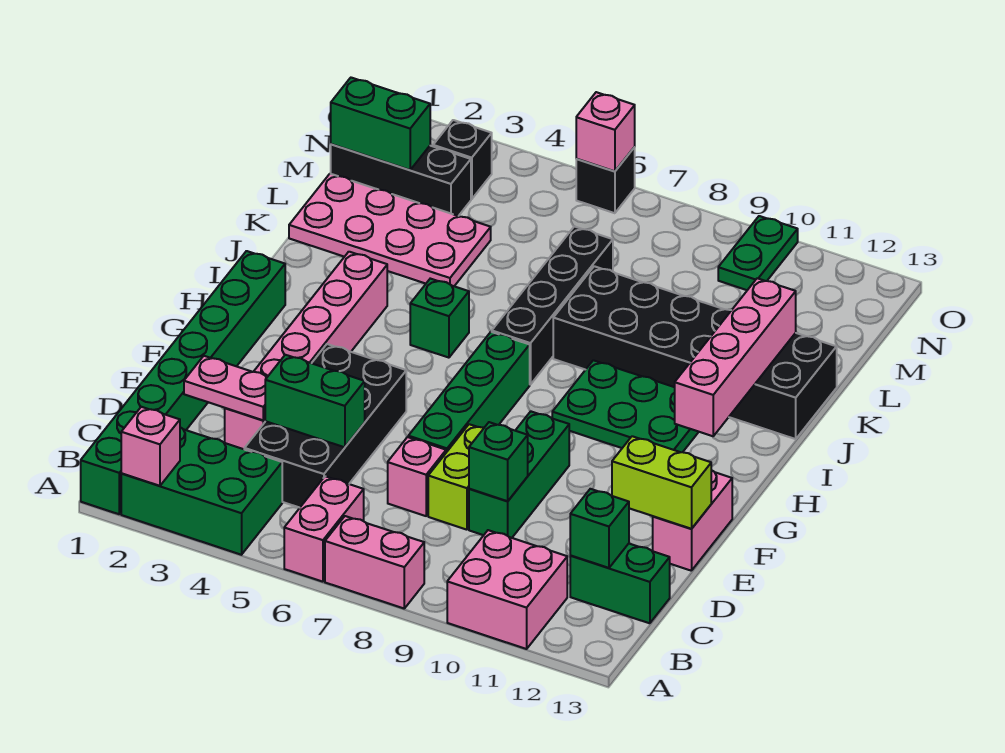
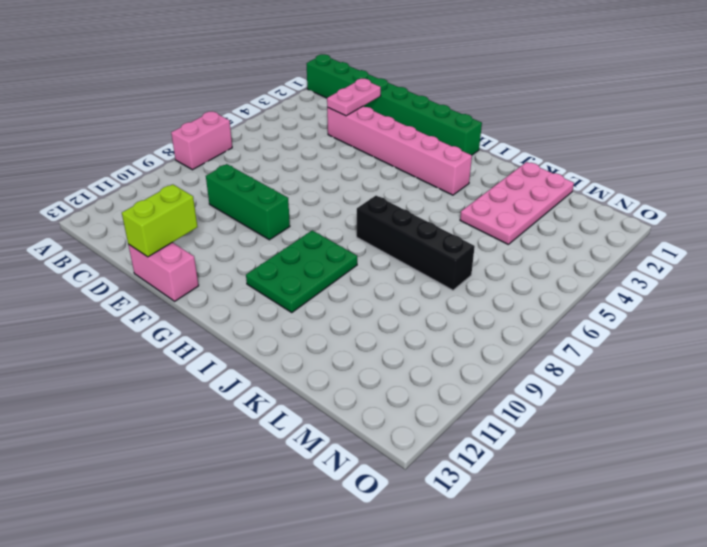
none -> green brick A2:B4 level 1
none -> pink brick A6:B6 level 1
none -> pink brick A10:B11 level 1
none -> black brick C4:F5 level 1

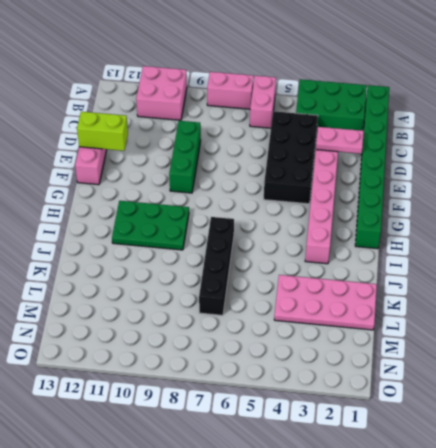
none -> green brick C12:C13 level 1
none -> pink brick D7 level 1
none -> lime brick D8:E8 level 1
none -> green brick E7:H7 level 1

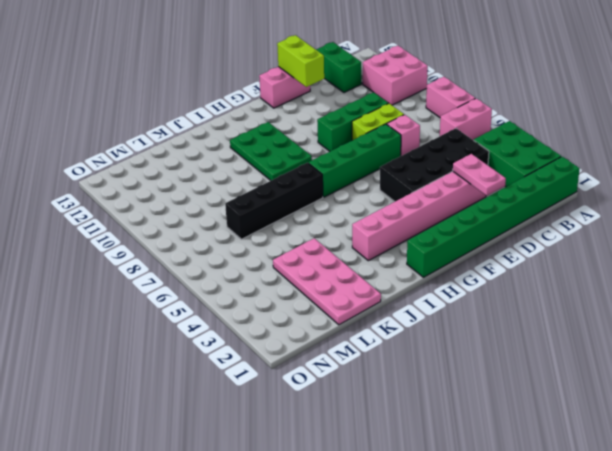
none -> green brick I5 level 1
none -> black brick J8:K13 level 1
none -> black brick M1:M3 level 1
none -> black brick N3 level 1

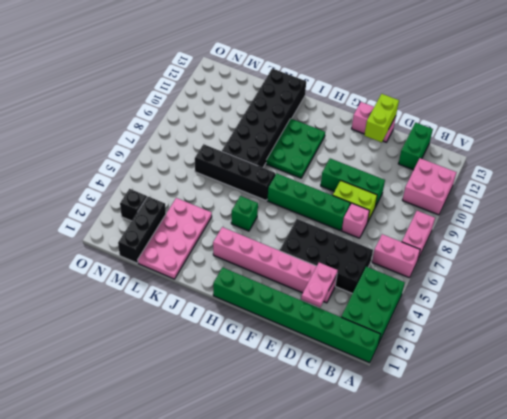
none -> green plate N10:O10 level 1
none -> black brick O6 level 1
none -> pink brick A2 level 2
none -> green brick C12 level 2

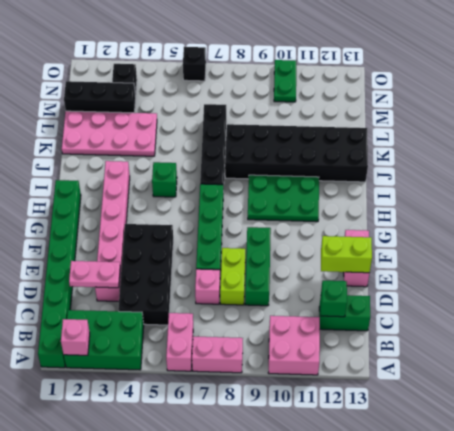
none -> green brick D4:D5 level 2
none -> green brick D9 level 2
none -> pink brick H12:K12 level 2
none -> green brick M1:M2 level 2

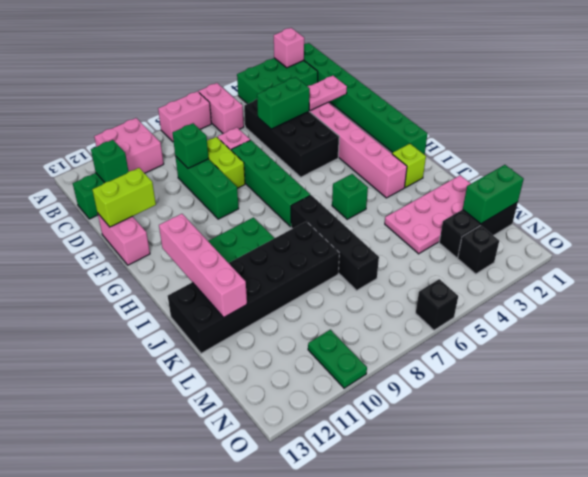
lime brick I2 level 1 -> none
none -> pink brick O6 level 2

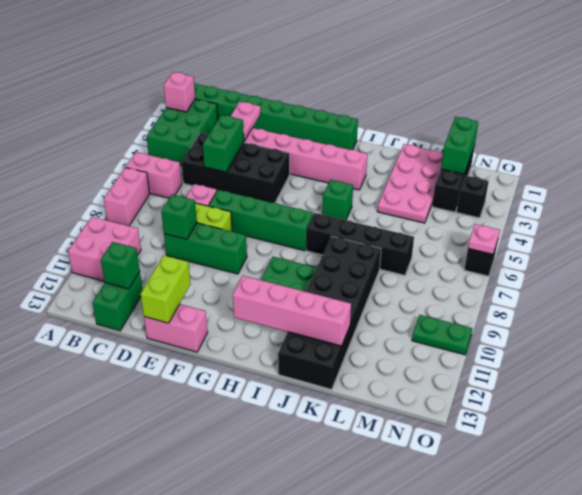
pink plate O6 level 2 -> pink brick O6 level 2

